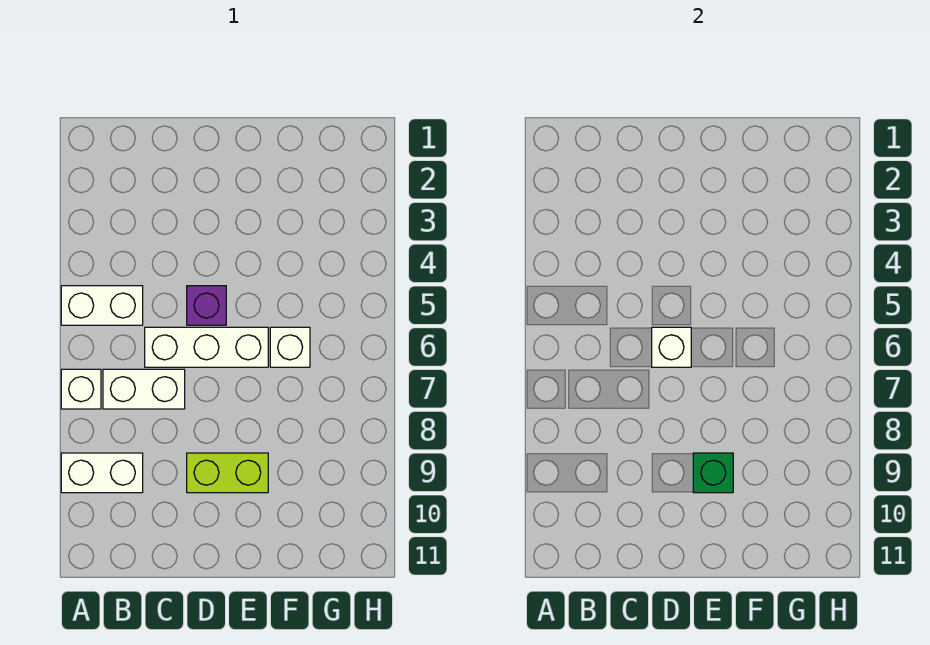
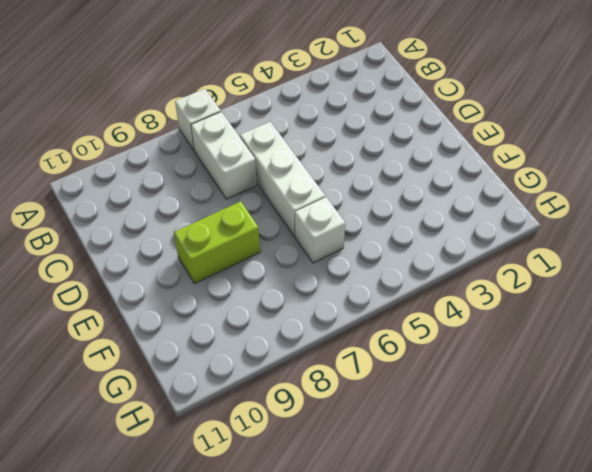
lime brick E8:E9 level 1 -> lime brick D9:E9 level 1
none -> white brick A5:B5 level 1
none -> white brick A9:B9 level 1

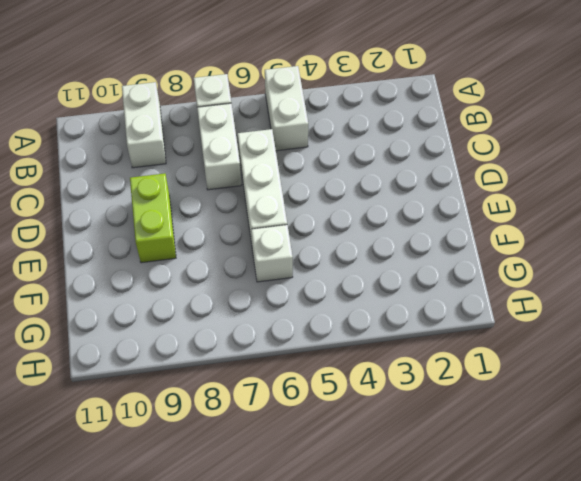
none -> purple brick D5 level 1
none -> white brick D6 level 2

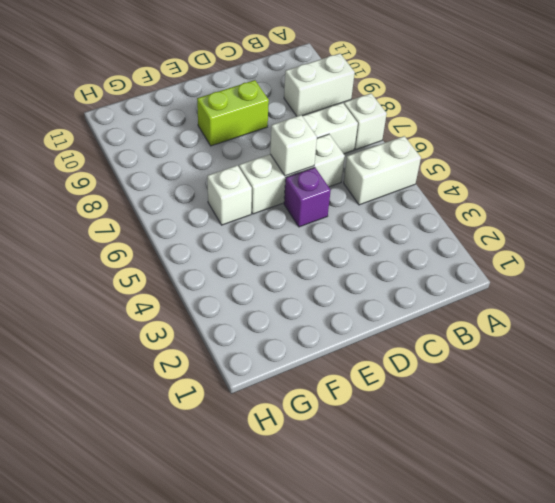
none -> green brick E9 level 2

